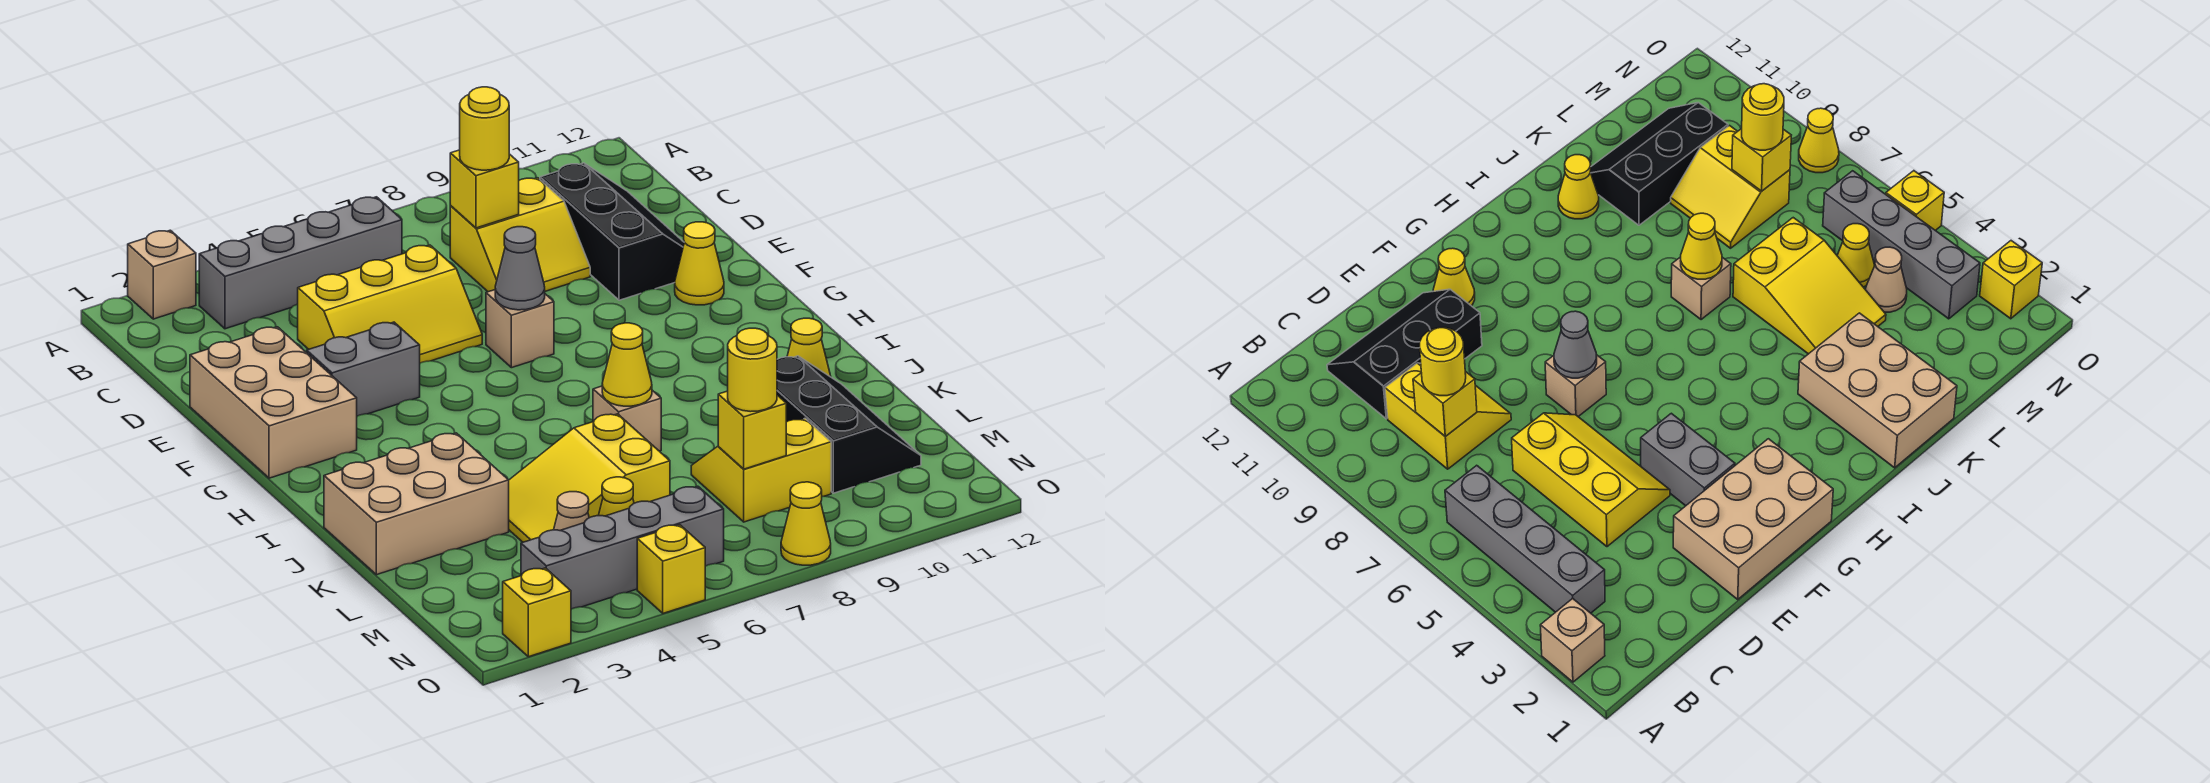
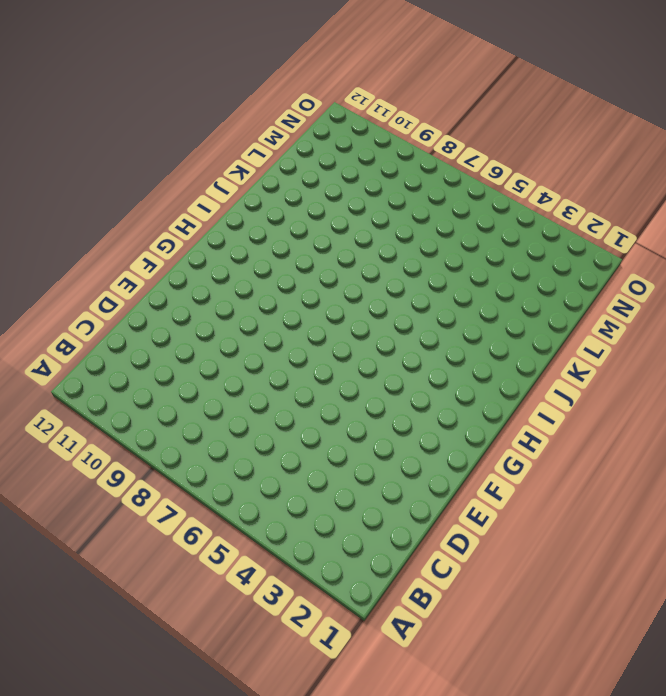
none -> tan brick A2 level 1
none -> grey brick B3:B6 level 1
none -> yellow slope C8:D9 level 1 top C

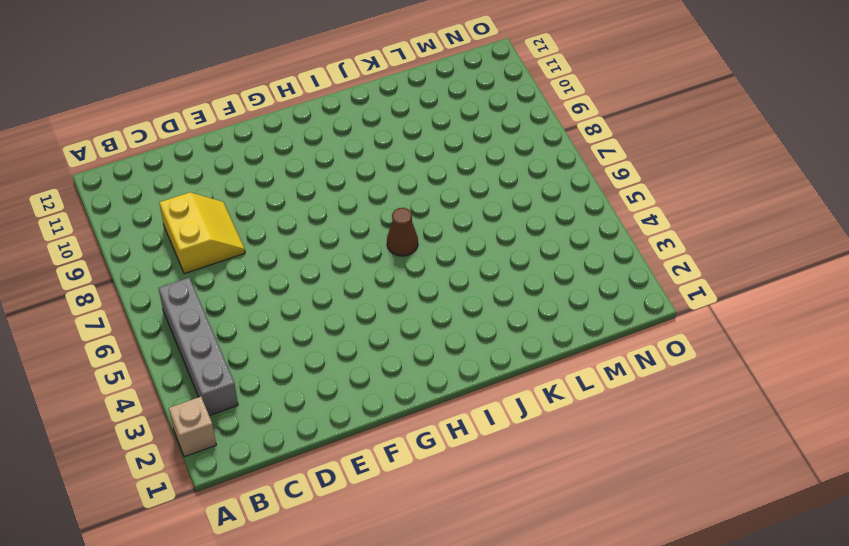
brown cone I6 level 1 -> none
none -> black slope C10:E11 level 1 top 10
none -> yellow slope D4:E6 level 1 top D
none -> tan brick E1:G2 level 1

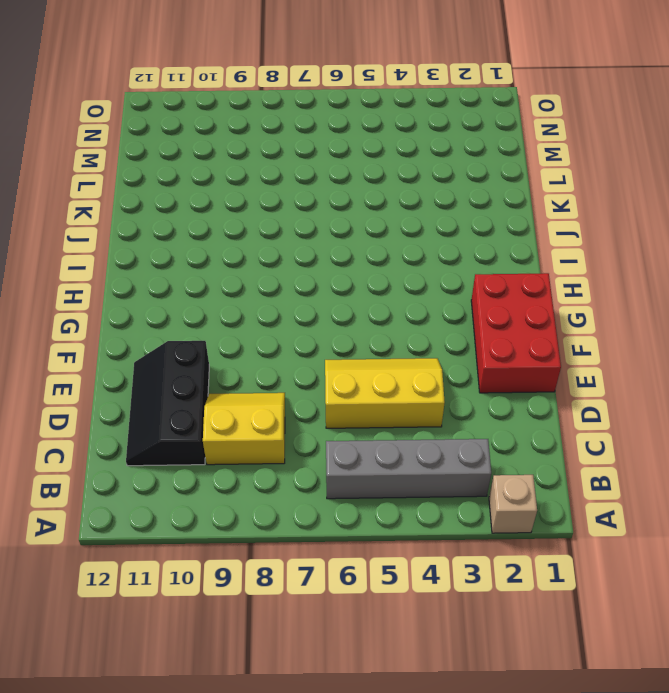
red brick E1:G2 level 1 -> tan brick E1:G2 level 1
none -> grey brick F3:F4 level 1
none -> tan brick F7 level 1
none -> yellow cone F11 level 1

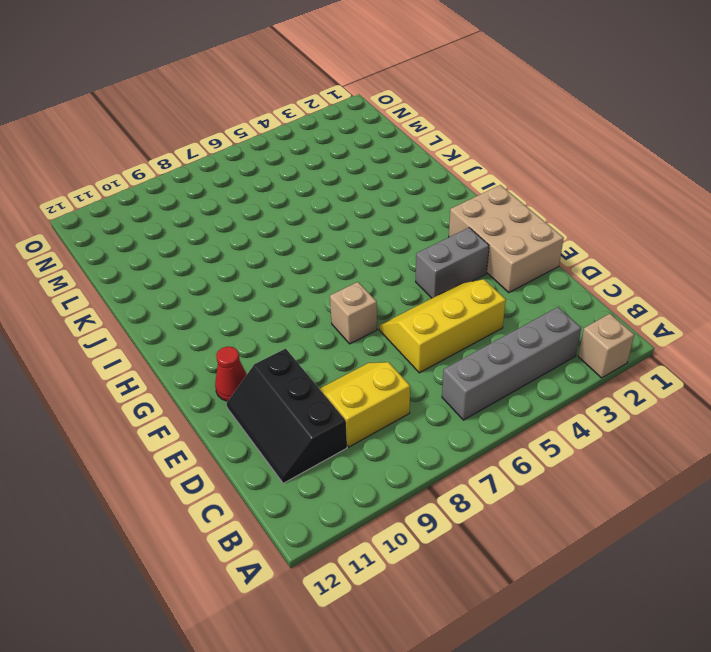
red cone F11 level 1 -> yellow cone F11 level 1
none -> tan brick J1:K3 level 1
none -> tan brick J7 level 1
none -> yellow cone J11 level 1

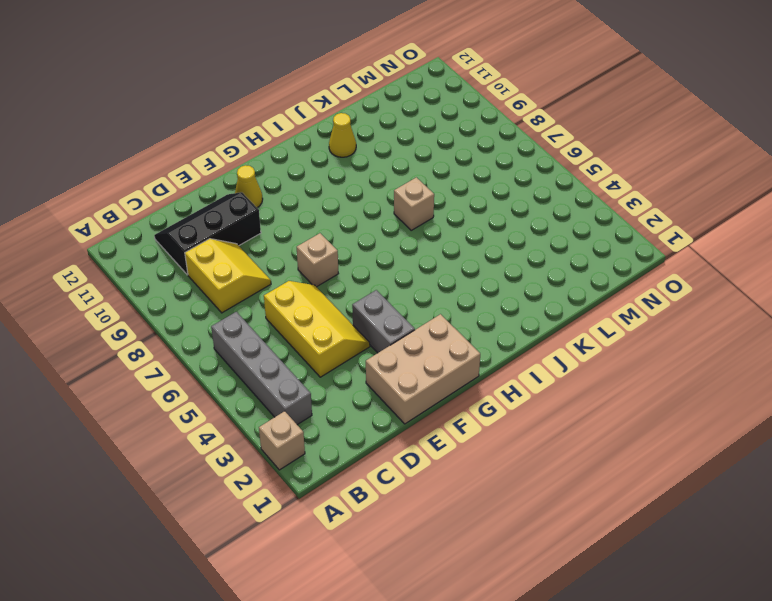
none -> tan brick J1:K3 level 1
none -> yellow slope K4:L6 level 1 top 6
none -> black slope K10:M11 level 1 top 10

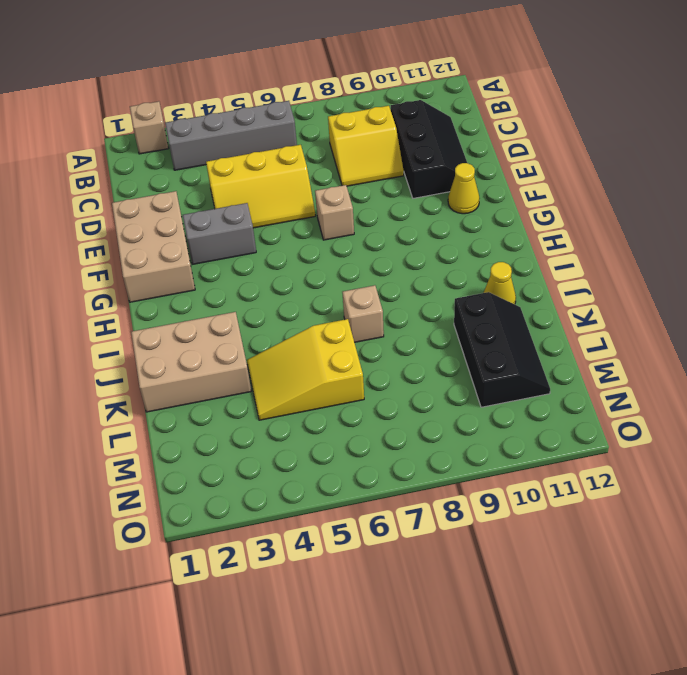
none -> yellow slope L8:M9 level 1 top M
none -> tan cone M4 level 1
none -> yellow cone M5 level 1

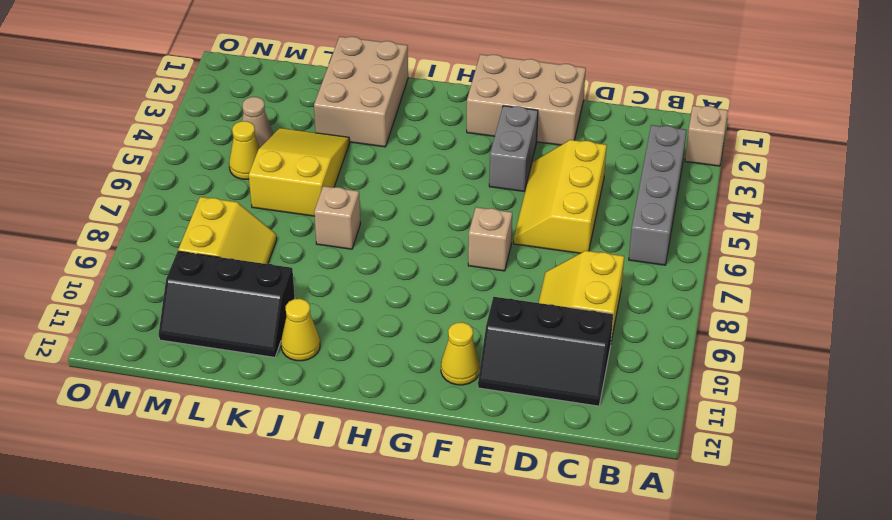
none -> grey brick N3:N6 level 1
none -> yellow brick O2 level 1
none -> yellow brick O5 level 1

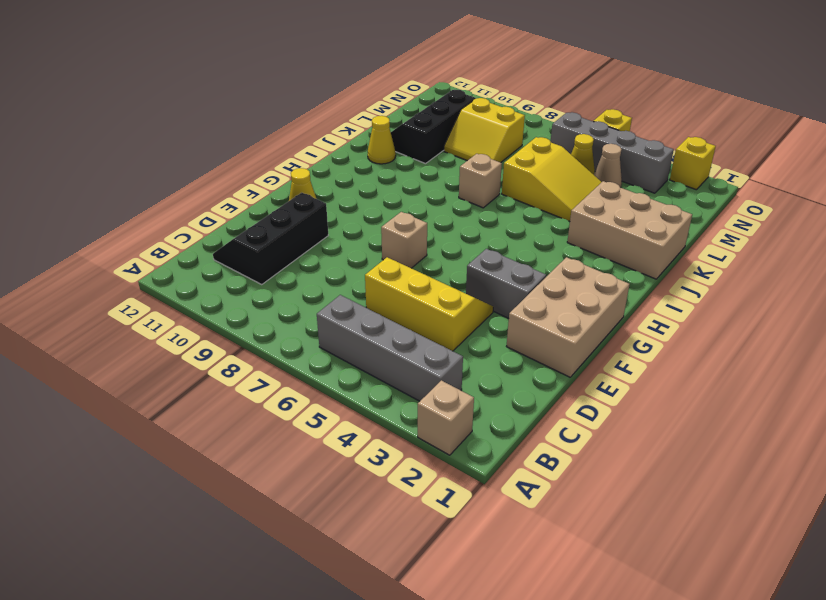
none -> yellow slope C8:D9 level 1 top C
none -> yellow cone O8 level 1
none -> yellow brick C8 level 2

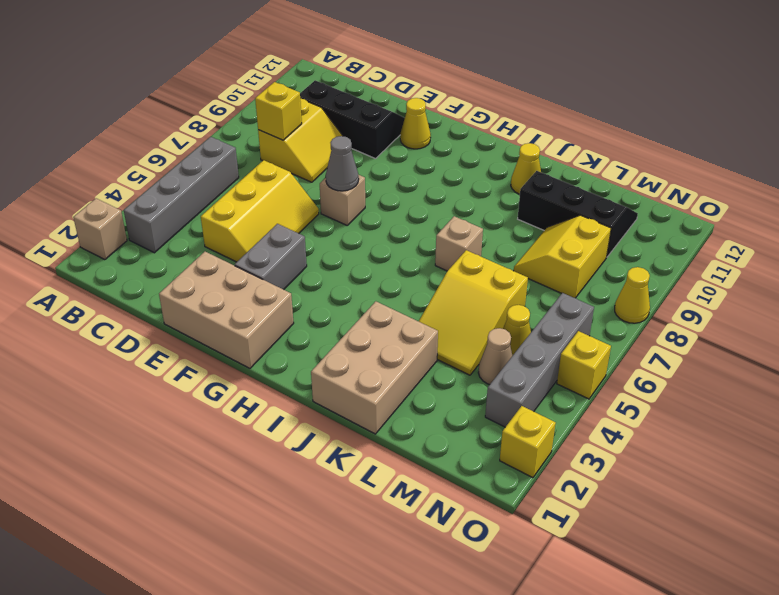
none -> yellow cone J7 level 2
none -> yellow brick M8 level 2
none -> yellow round brick C8 level 3

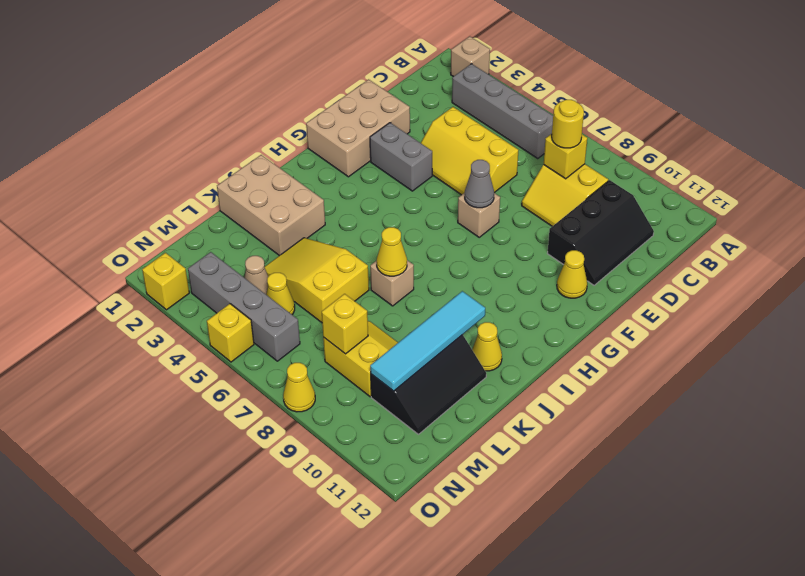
cyan tile J10:M10 level 2 -> none
none -> yellow round brick M8 level 3

